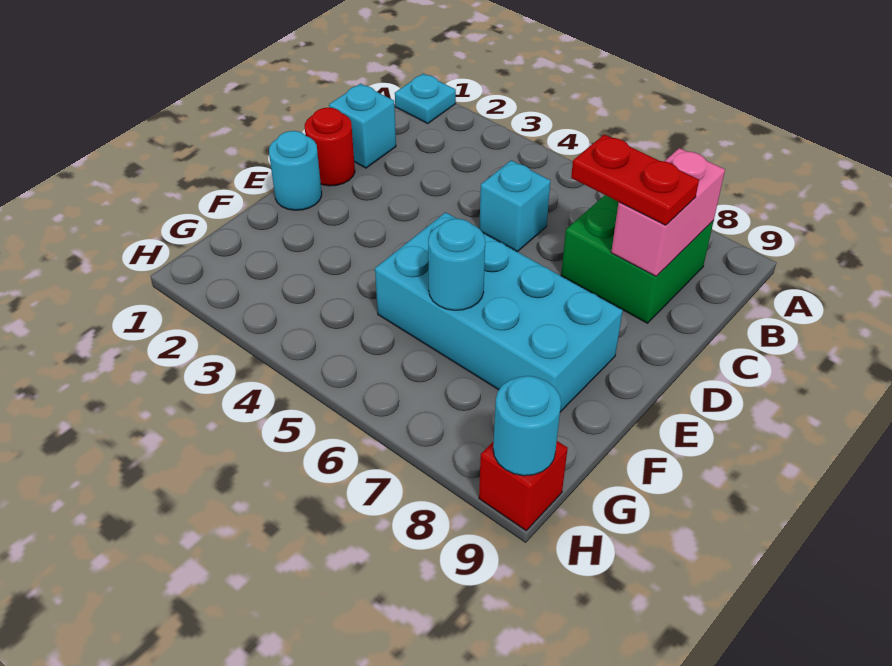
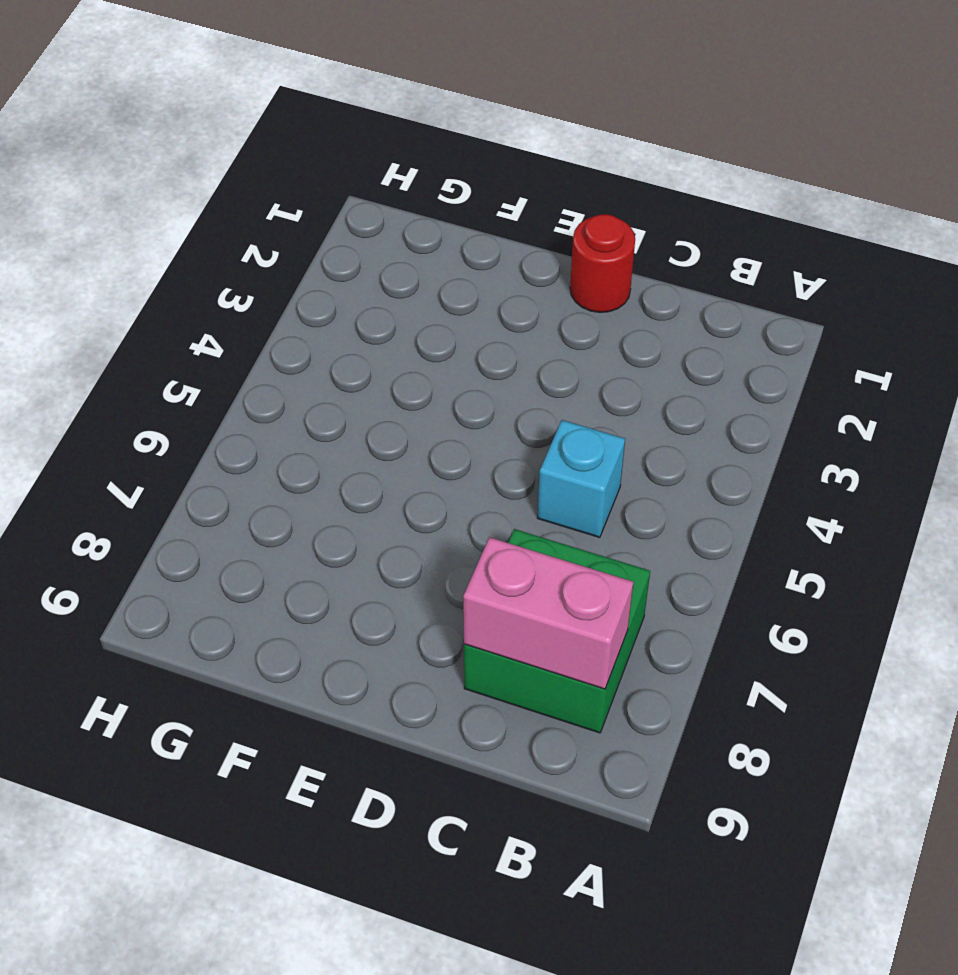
none -> cyan plate A1 level 1
none -> cyan brick C1 level 1
none -> cyan round brick E1 level 1

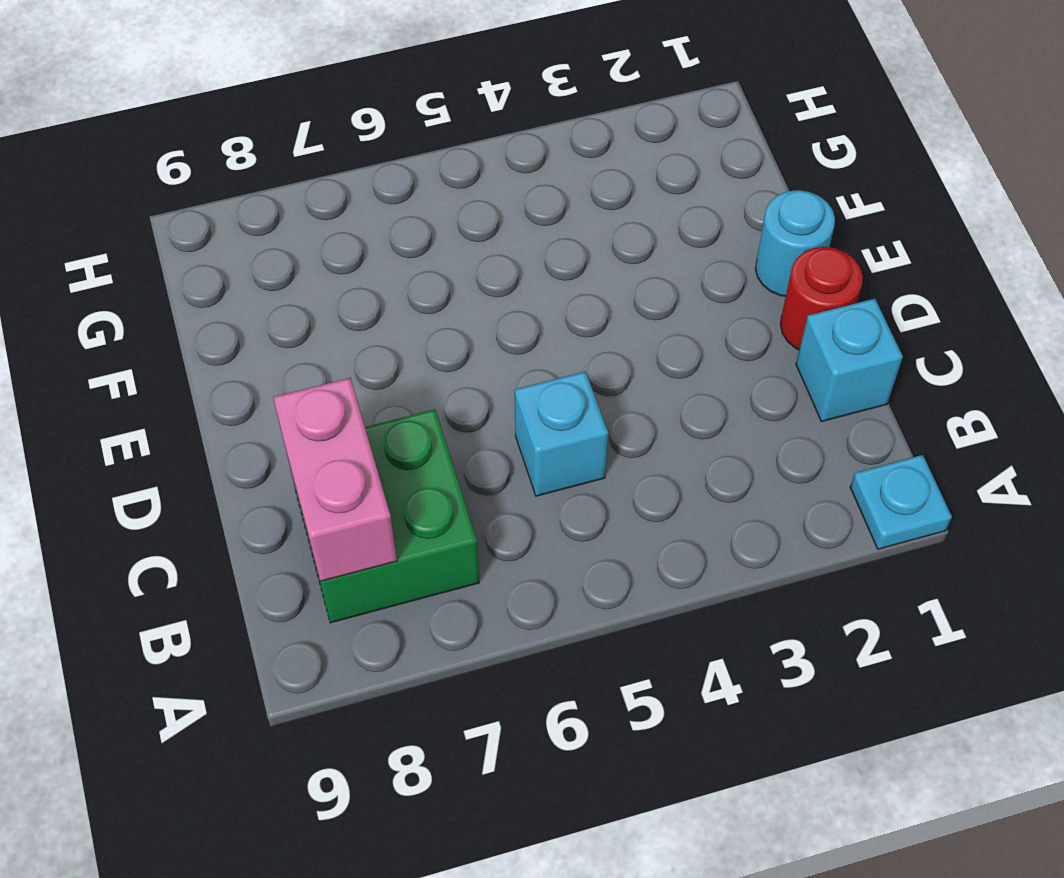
none -> cyan brick E5:F8 level 1
none -> red brick H9 level 1
none -> cyan round brick F6 level 2

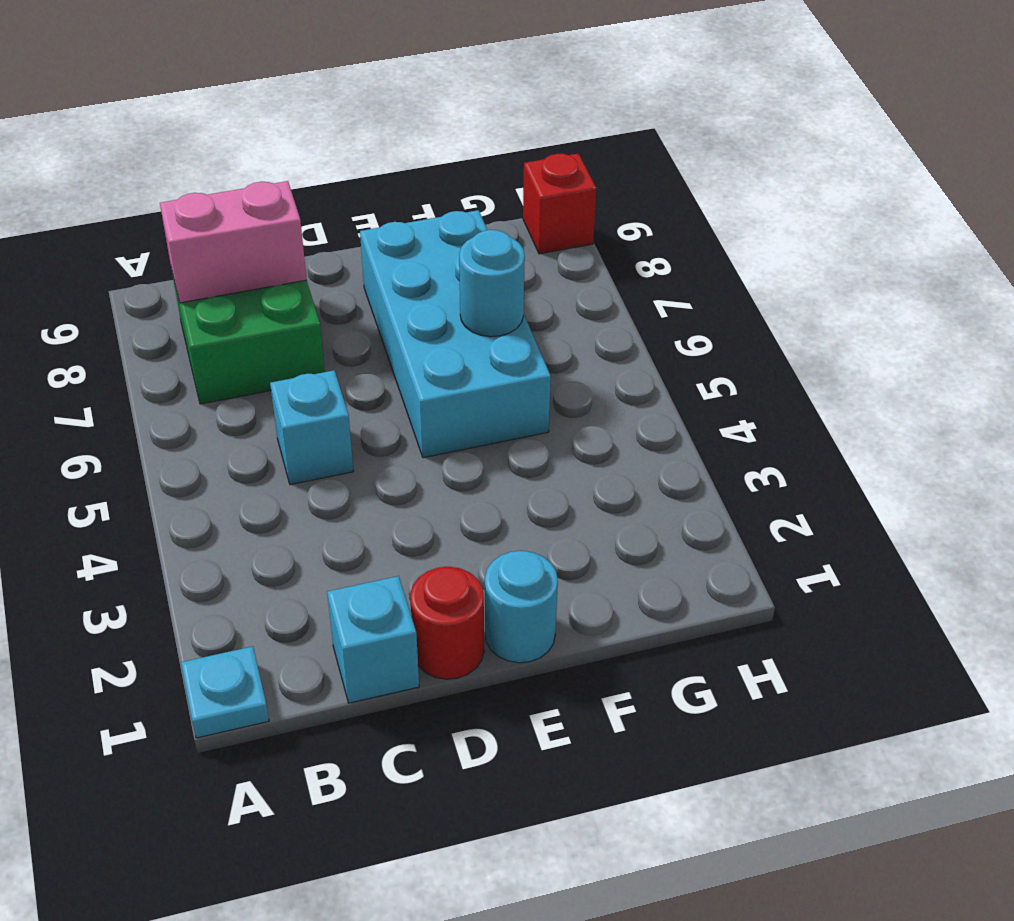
none -> cyan round brick H9 level 2
none -> red plate C7:C8 level 3

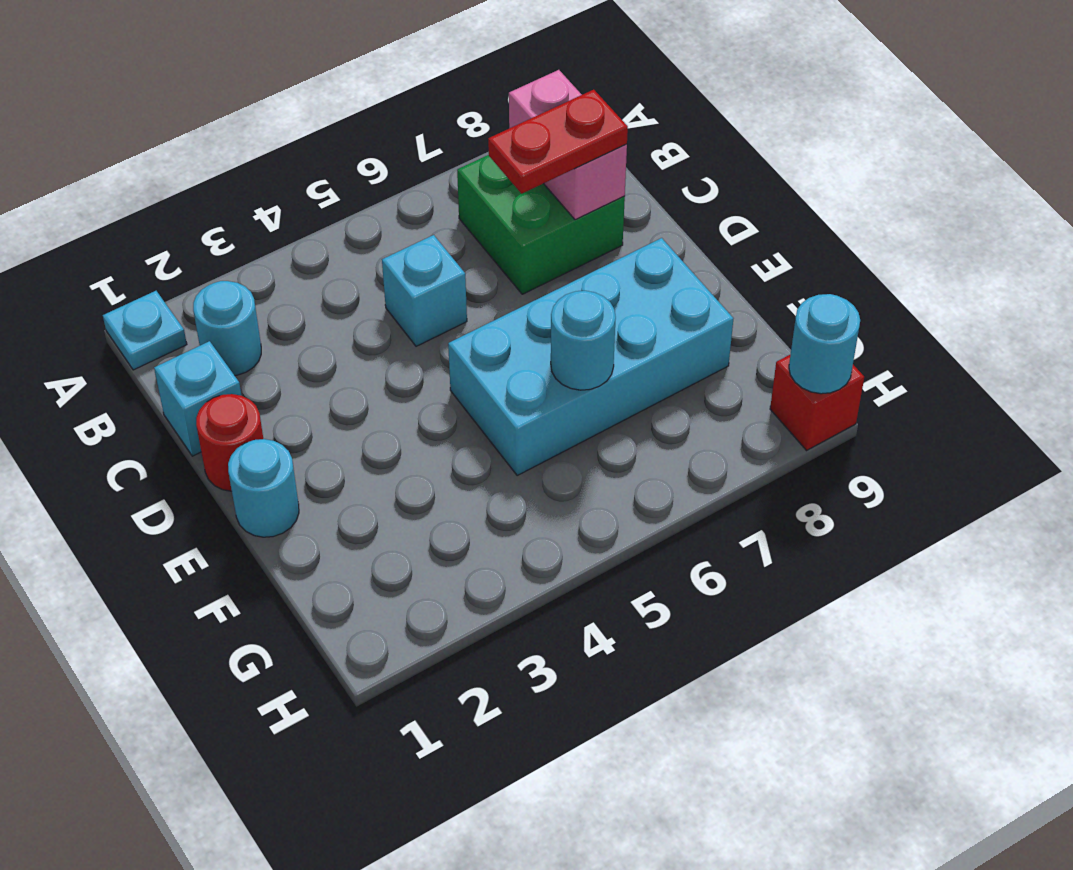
cyan round brick B2 level 1 -> none

